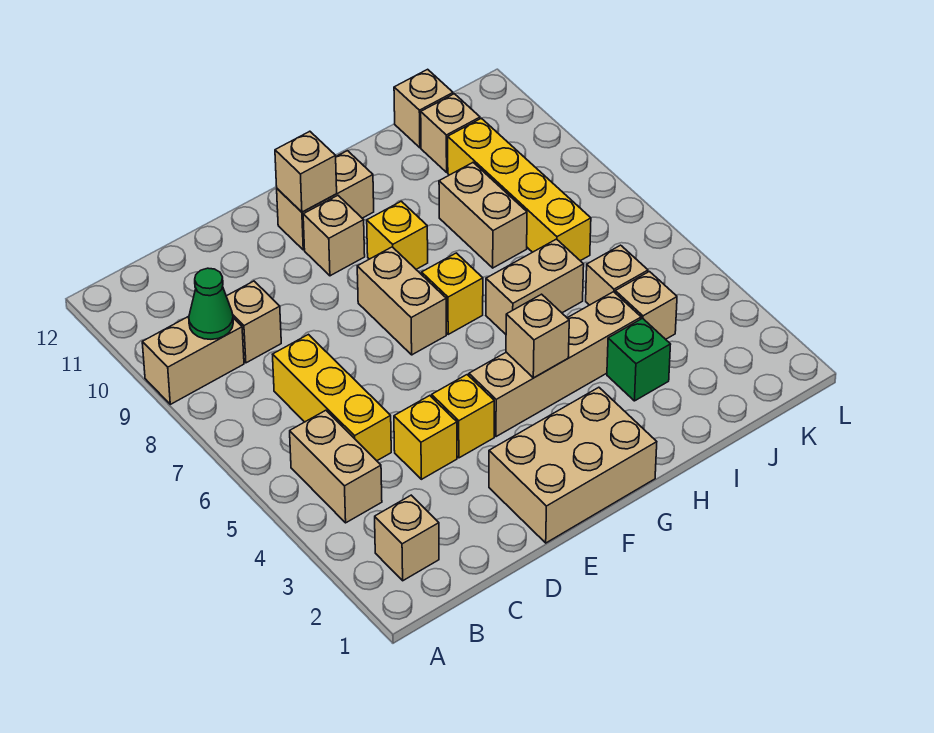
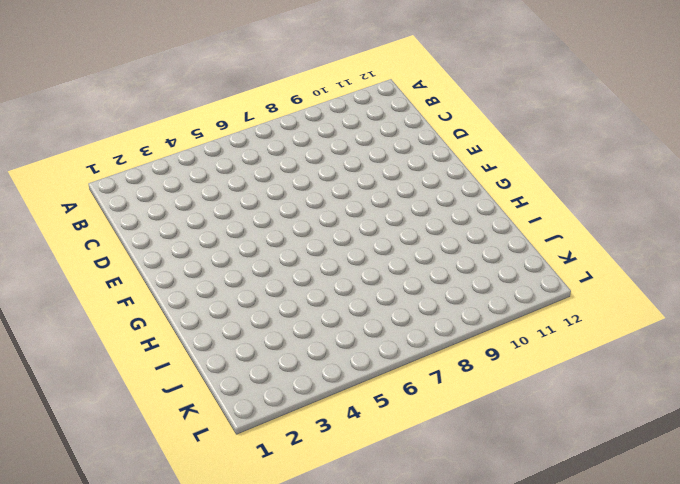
none -> tan brick A9:B9 level 1
none -> tan brick B2 level 1
none -> tan brick B4:B5 level 1

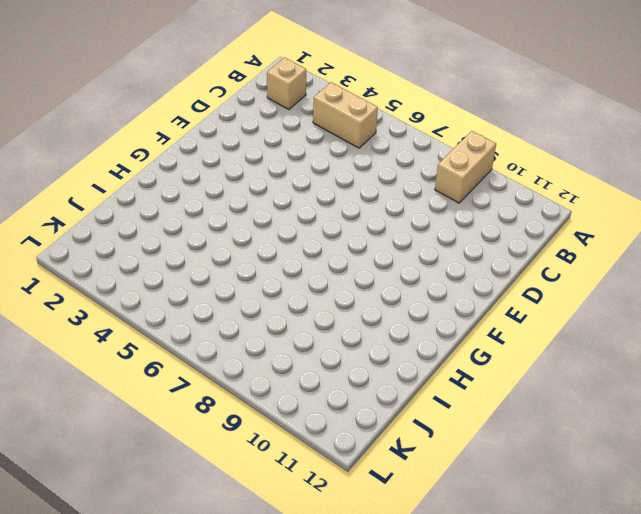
none -> yellow brick C5:C7 level 1
none -> tan brick C9 level 1
none -> yellow brick D4 level 1

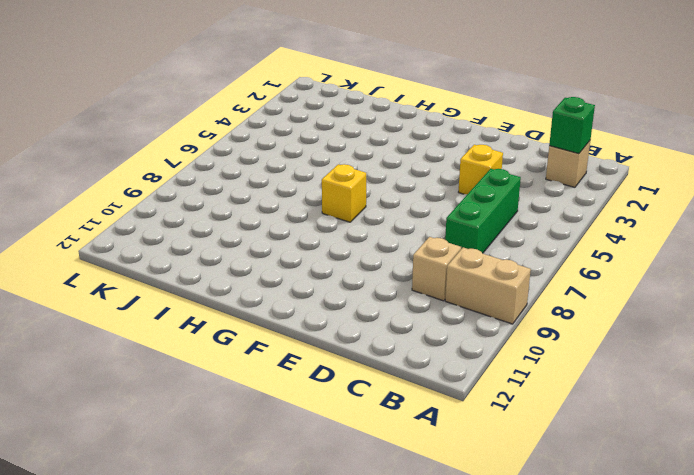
green brick B2 level 2 -> green brick I3 level 1
green brick C5:C7 level 1 -> yellow brick C5:C7 level 1
none -> tan brick B4:B5 level 1
none -> tan brick E1:G2 level 1
none -> yellow brick E4 level 1

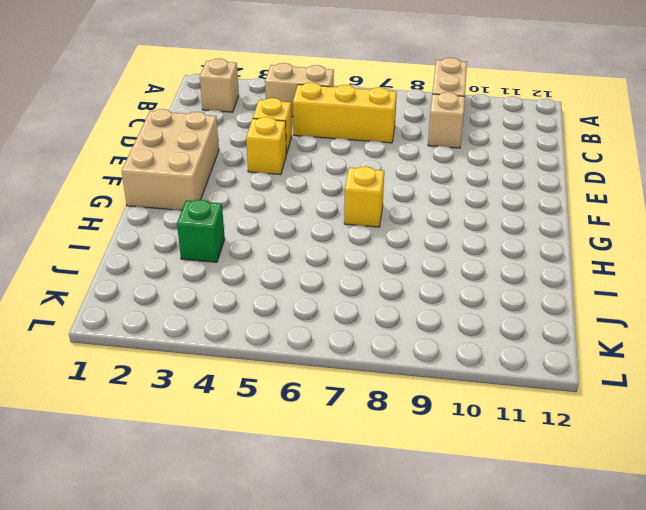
none -> tan brick F4:I4 level 1
none -> tan brick F7:F8 level 1
none -> tan brick F10 level 1

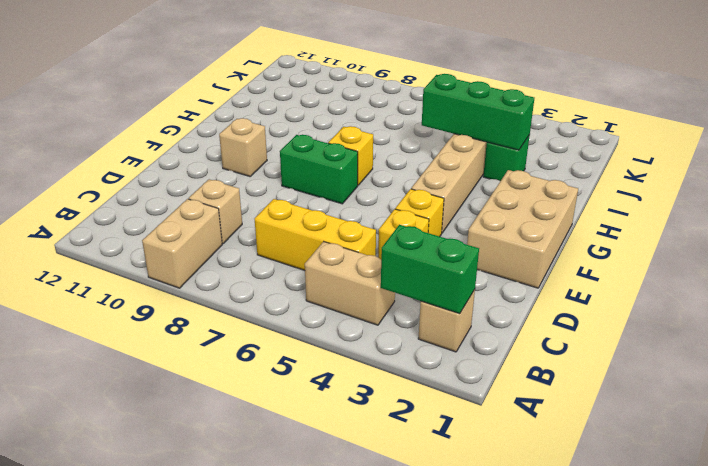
green brick B2:B3 level 2 -> none
green brick F7:F8 level 1 -> tan brick F7:F8 level 1
green brick I3:I5 level 2 -> none
none -> tan brick F11:G11 level 1
none -> yellow brick G9 level 1
none -> tan brick H6:I6 level 1

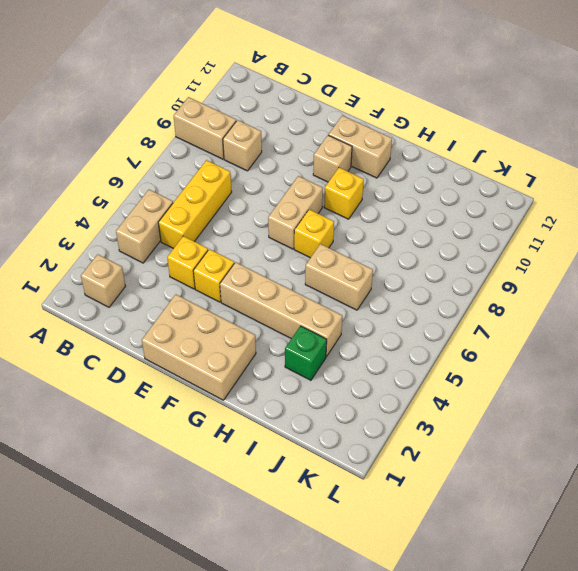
none -> tan brick I8:I9 level 1
none -> tan brick J4 level 1
none -> tan brick J5 level 1

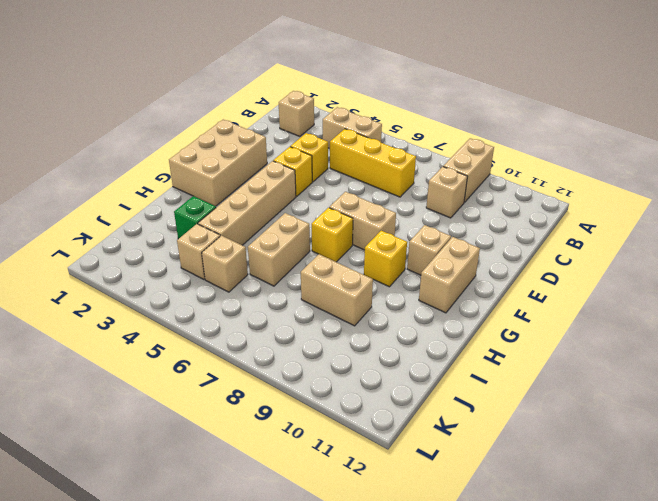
none -> yellow brick J7:J10 level 1
none -> tan brick J11 level 1
none -> tan brick J12 level 1

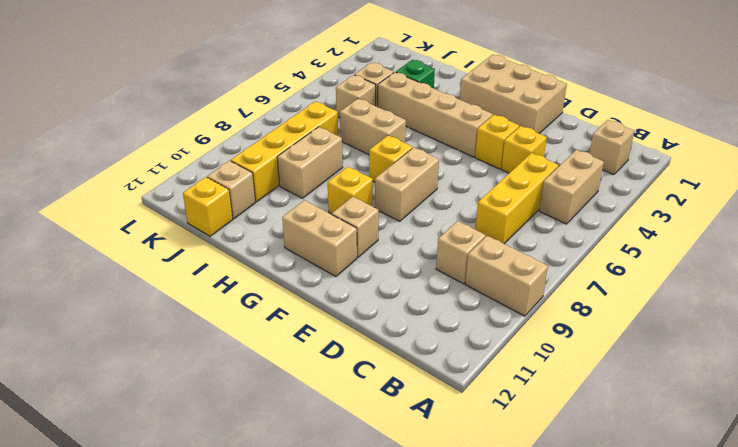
yellow brick J12 level 1 -> tan brick J12 level 1
none -> green cone B9 level 2
none -> tan brick F11 level 2
none -> tan brick G4 level 2

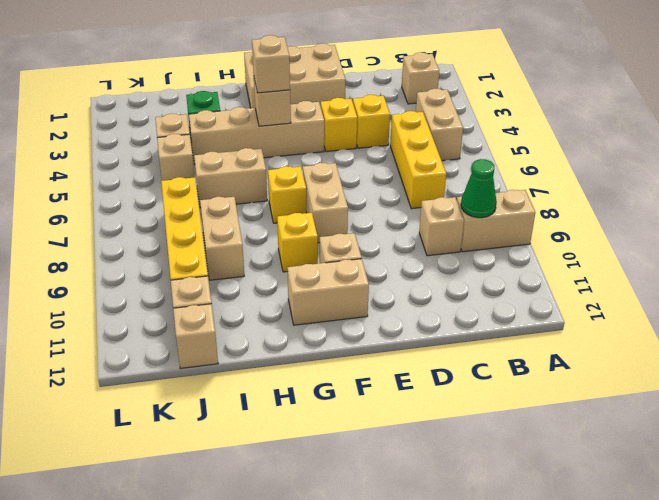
tan brick G4 level 3 -> tan brick F11 level 2

